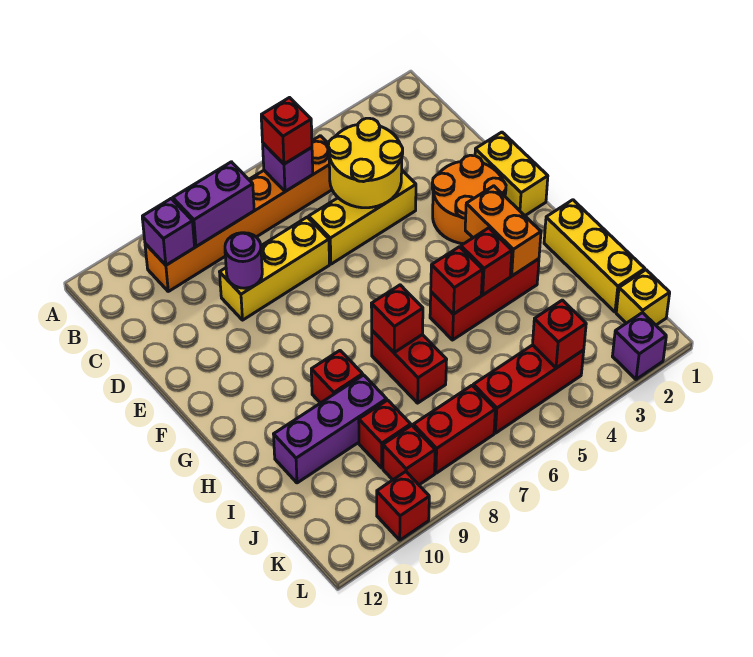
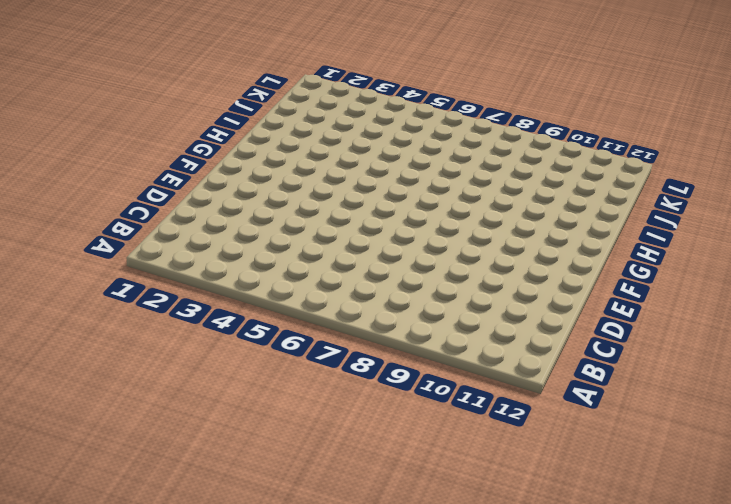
none -> orange brick B5:B10 level 1
none -> yellow brick D4:D6 level 1
none -> yellow brick D7:D9 level 1

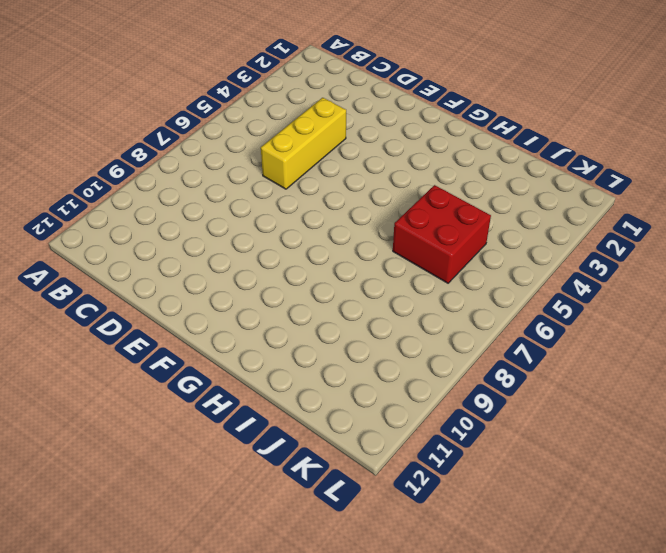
red brick I5:J6 level 1 -> none
none -> orange brick B5:B10 level 1
none -> yellow brick D7:D9 level 1
none -> yellow brick E1:F1 level 1

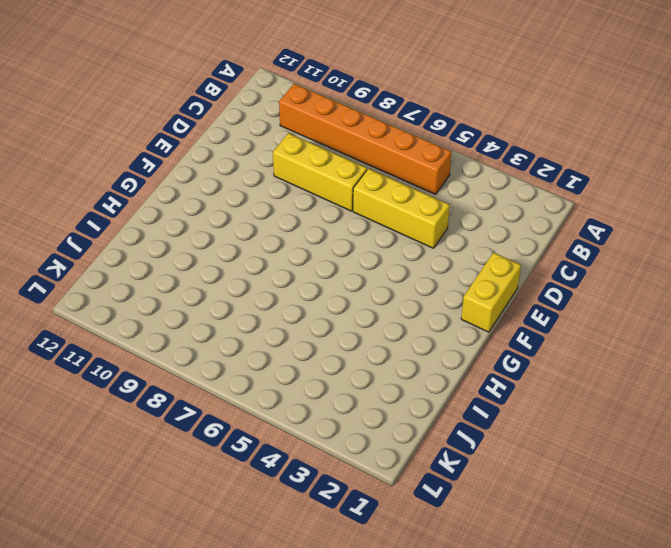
none -> orange round brick E2:F3 level 1
none -> yellow brick H1:J1 level 1
none -> red brick H3:H5 level 1

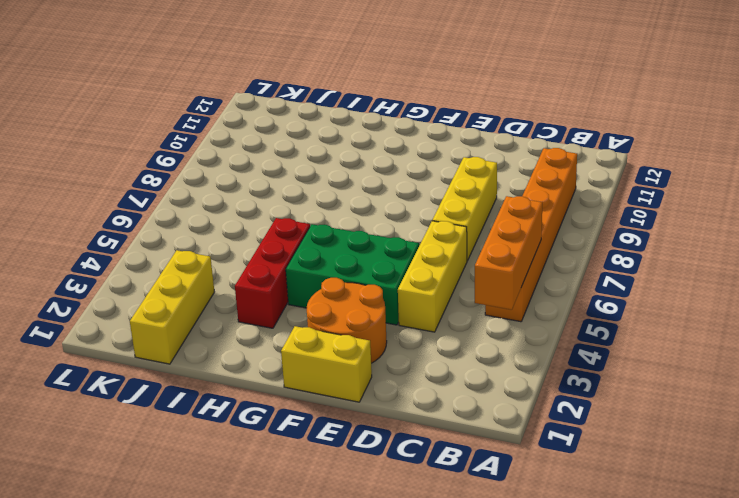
orange brick B4:B6 level 2 -> purple brick B6 level 2
green brick E4:G5 level 1 -> none
yellow brick J1:J3 level 1 -> yellow brick H1:J1 level 1
none -> red brick H7:I7 level 1
none -> red brick H9 level 1
none -> purple brick I9:I11 level 1

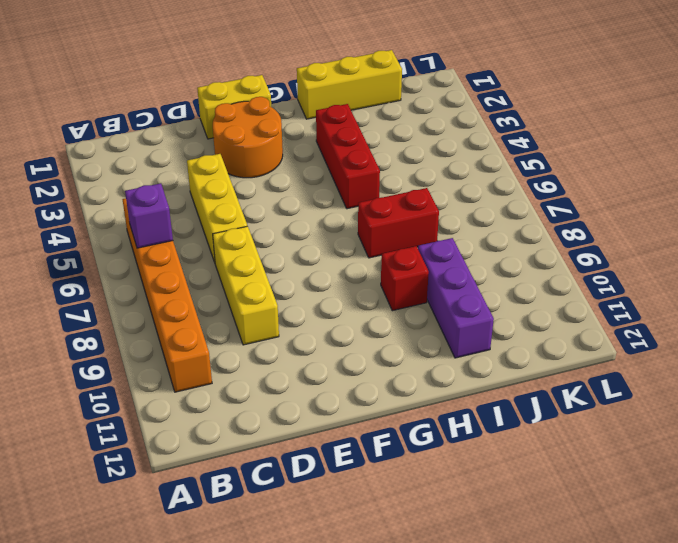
none -> red brick J9 level 1
none -> yellow brick K1 level 1
none -> red brick K4:K6 level 1

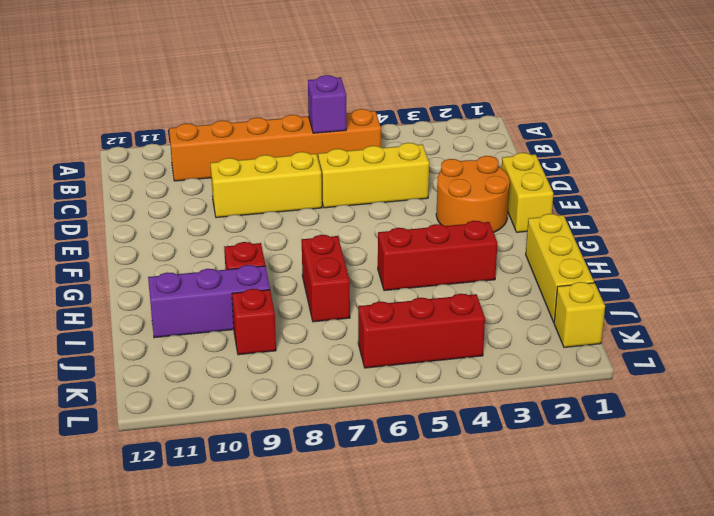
none -> red brick K7:K8 level 1
none -> red brick K9 level 1
none -> purple brick L2 level 1

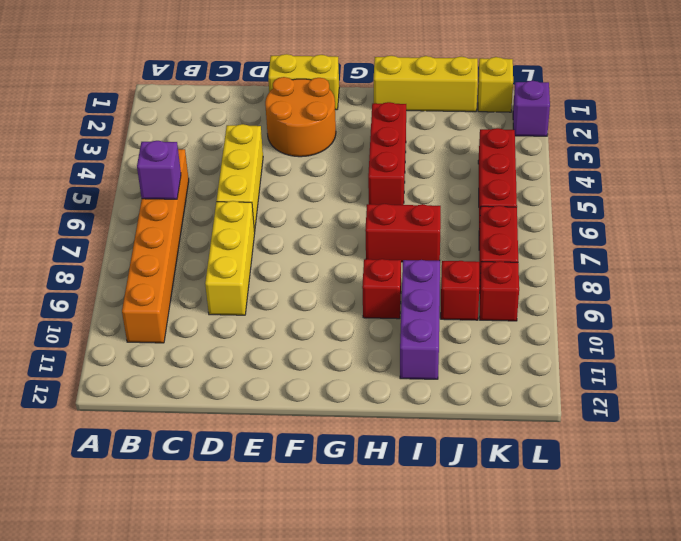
none -> red brick L10 level 1
none -> purple brick B8:B9 level 2
none -> purple brick B10 level 2

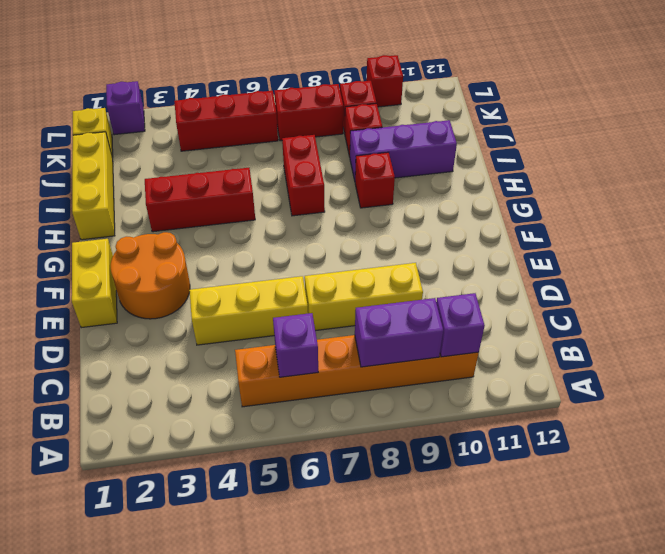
none -> yellow round brick C4:D5 level 2
none -> purple round brick D9 level 2
none -> orange brick G3:H3 level 2

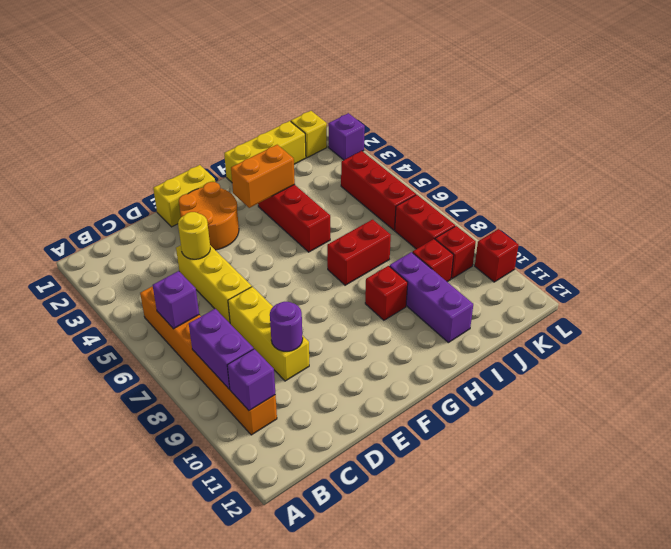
yellow round brick D4 level 2 -> yellow round brick C4:D5 level 2
none -> red brick H4 level 2
none -> red brick H5 level 2
none -> red brick H7 level 2

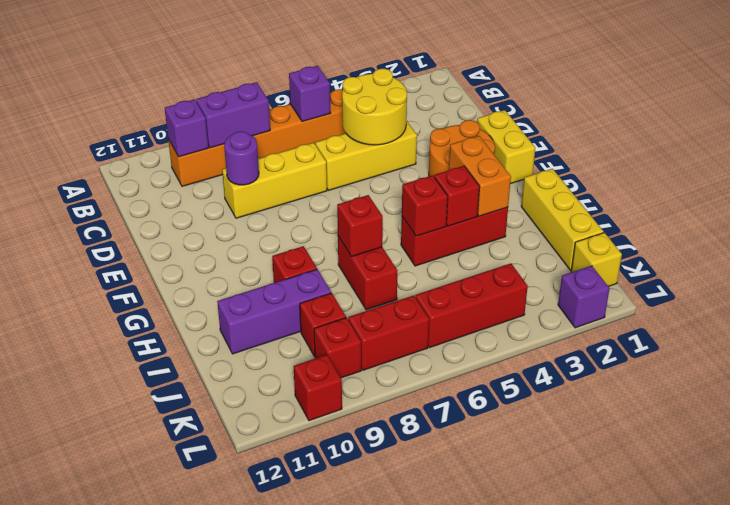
none -> red brick K4 level 2
none -> red brick B6 level 3

